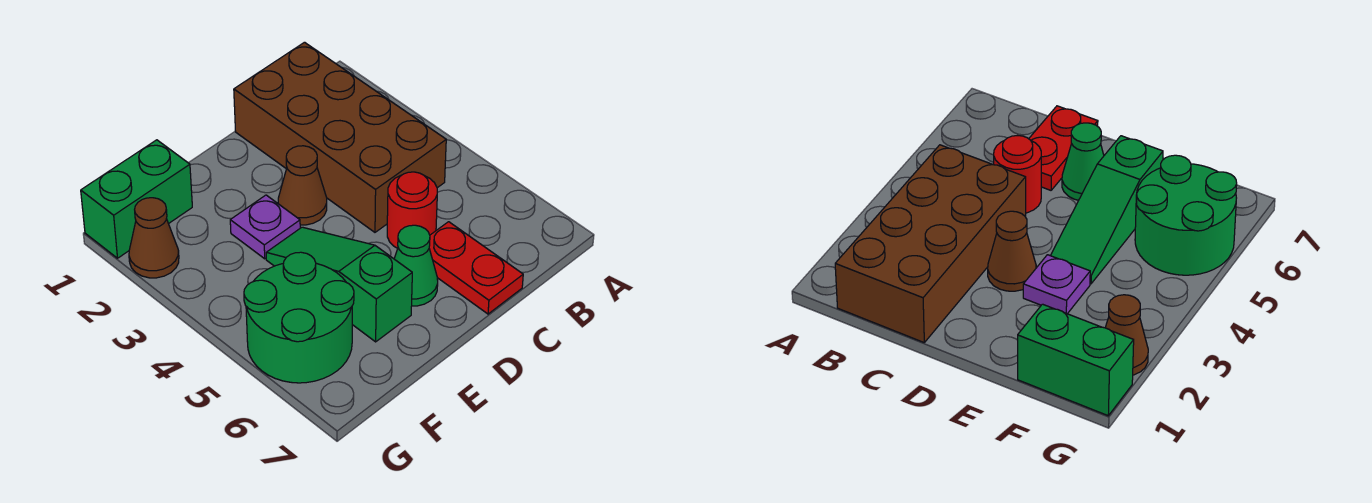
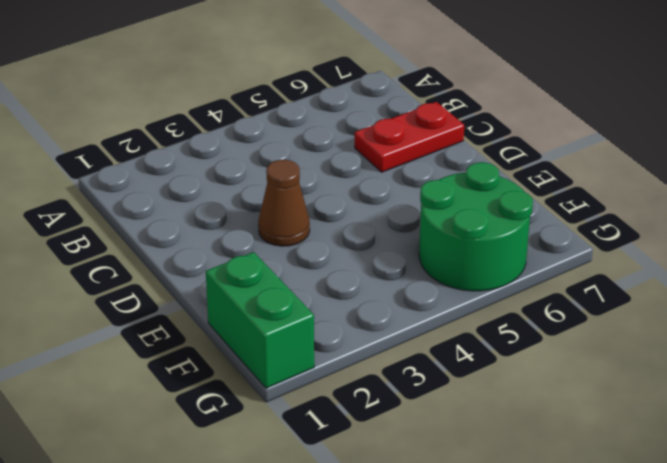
none -> brown brick B1:C4 level 1
none -> red round brick C5 level 1

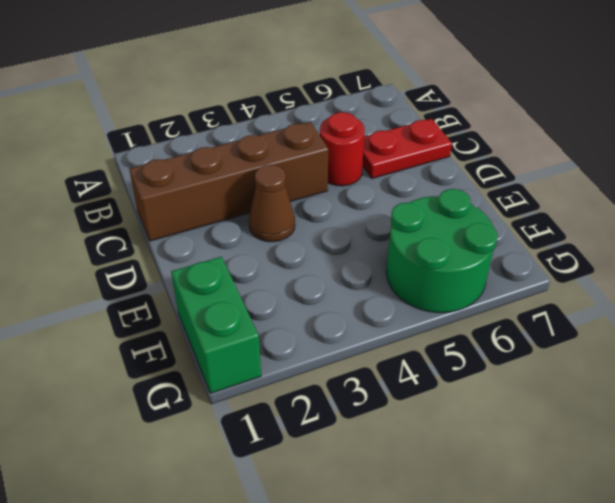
brown brick C1:C4 level 1 -> brown brick B1:C4 level 1
none -> green cone D6 level 1
none -> purple plate E3 level 1

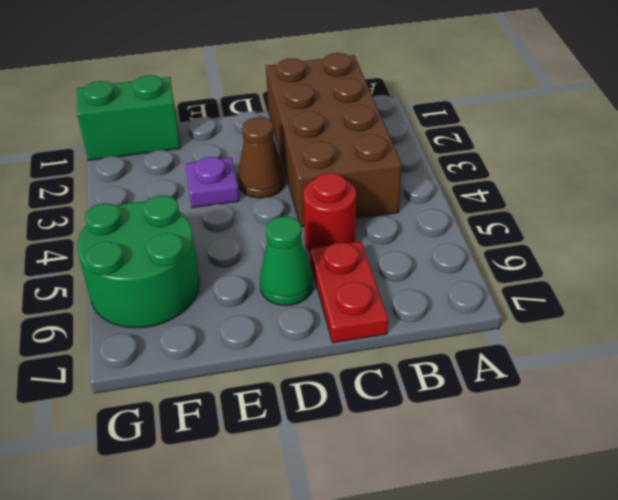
none -> green slope E4:E6 level 1 top 6
none -> brown cone G2 level 1

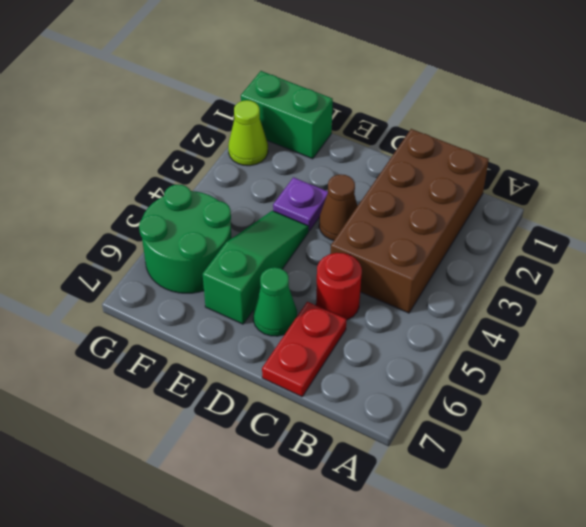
lime cone G2 level 1 -> brown cone G2 level 1

